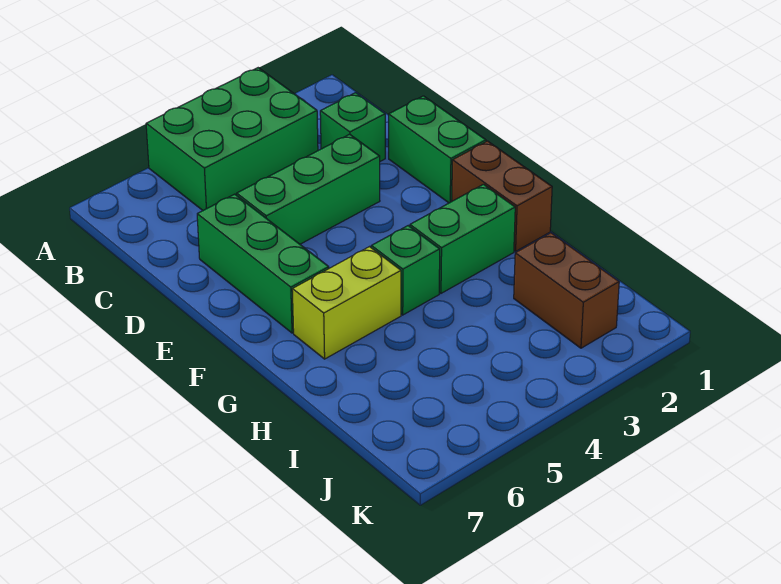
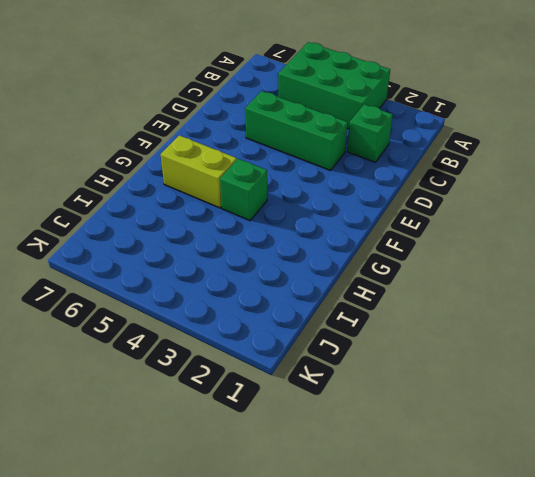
none -> green brick D1:E1 level 1
none -> green brick D6:F6 level 1

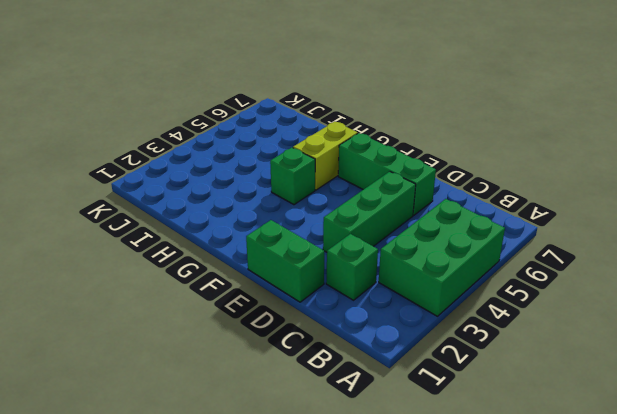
none -> brown brick F1:G1 level 1
none -> green brick G2:G3 level 1

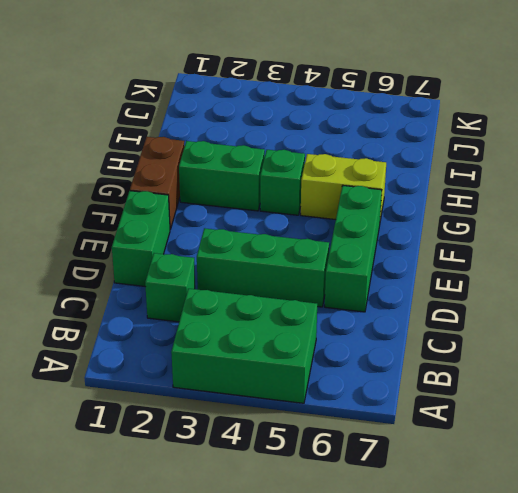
none -> brown brick I2:J2 level 1

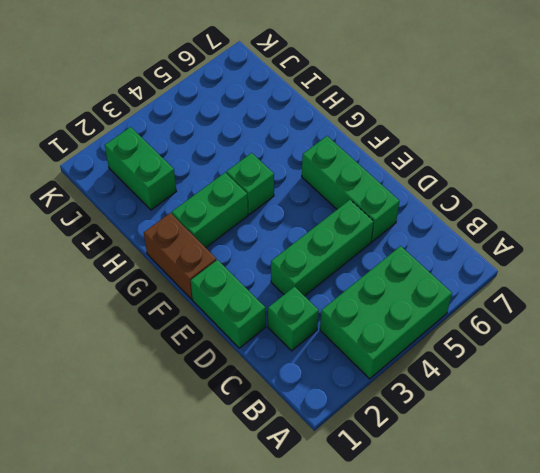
green brick I2:J2 level 1 -> brown brick I2:J2 level 1
none -> lime brick G5:G6 level 1

